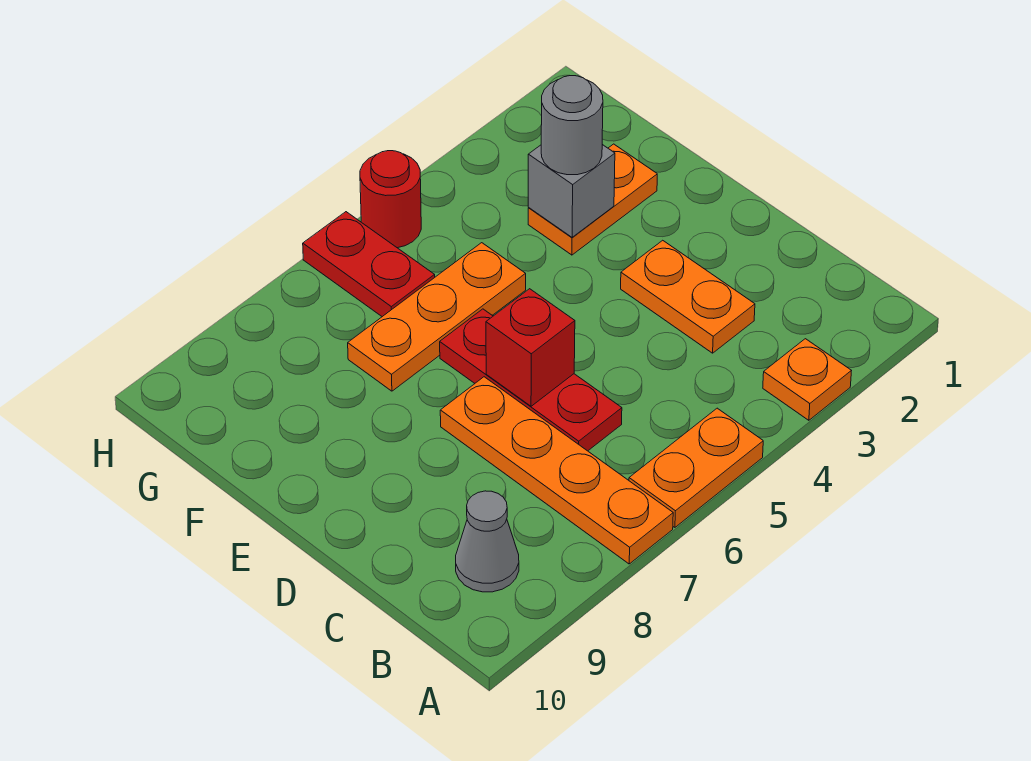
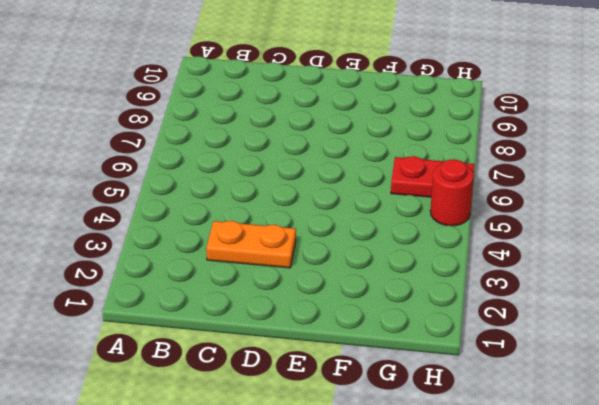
none -> orange plate A3 level 1
none -> orange plate A5:A6 level 1
none -> orange plate A7:D7 level 1

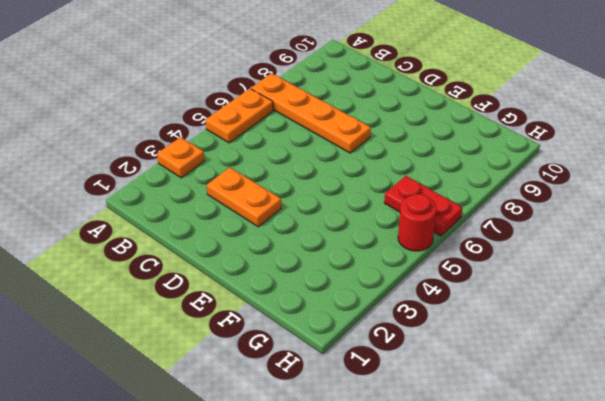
none -> grey cone B9 level 1
none -> red plate C6:E6 level 1
none -> orange plate F2:F3 level 1

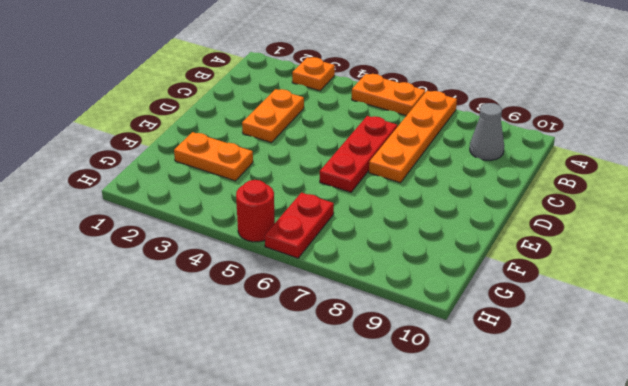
none -> orange plate F5:F7 level 1
none -> red brick D6 level 2
none -> grey brick F3 level 2

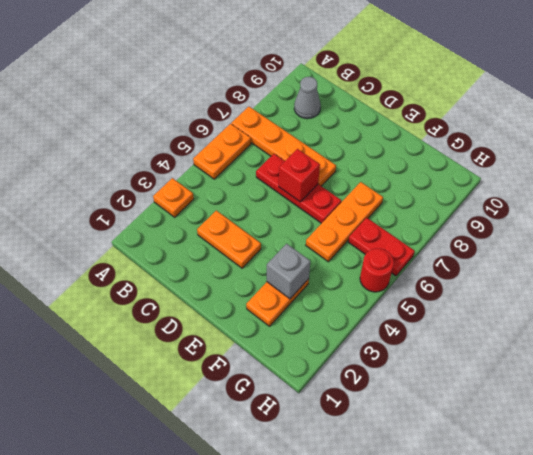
none -> grey round brick F3 level 3

